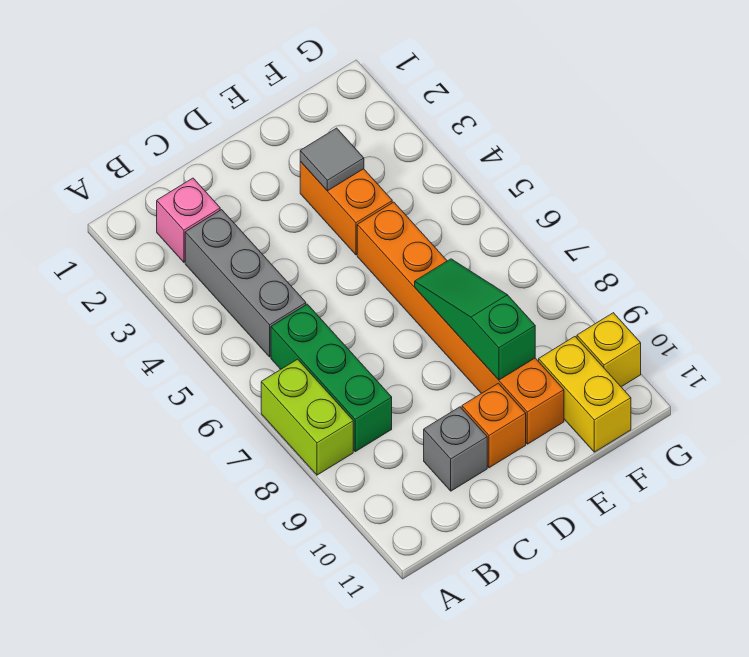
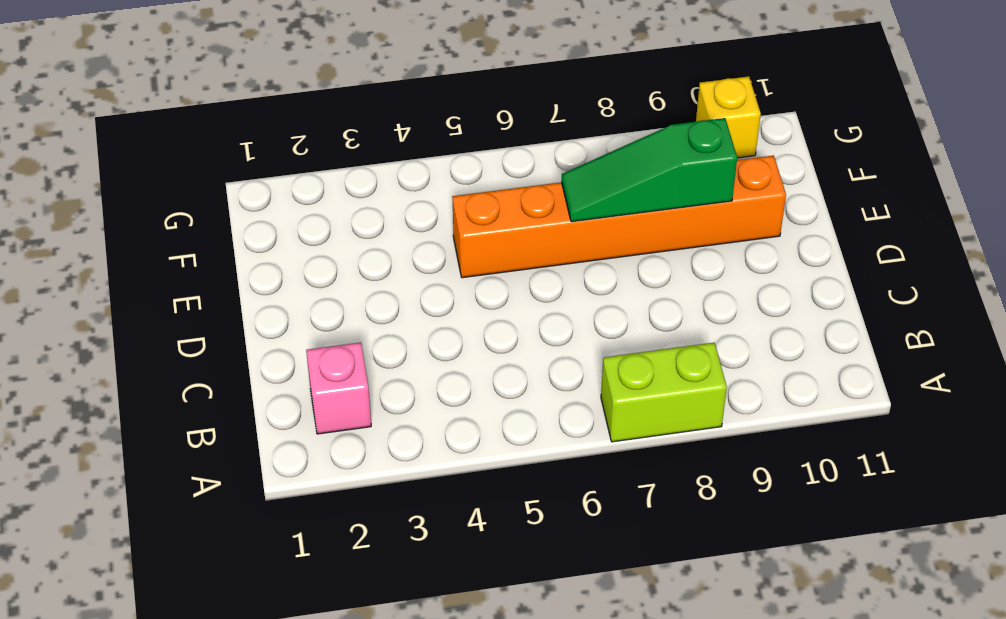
none -> grey brick B3:B5 level 1
none -> green brick B6:B8 level 1
none -> grey brick C10 level 1

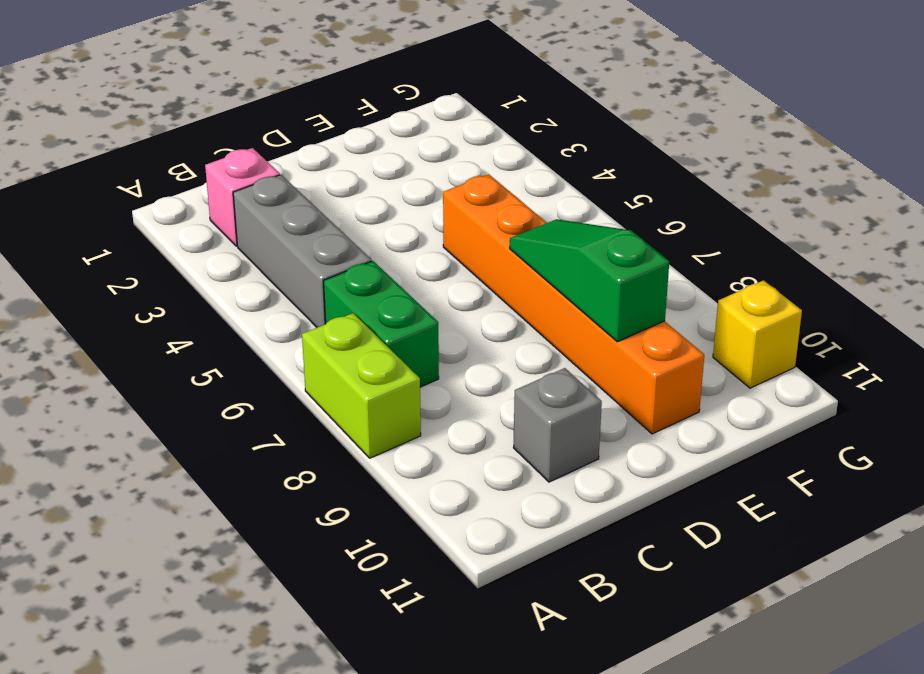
green brick B6:B7 level 1 -> green brick B6:B8 level 1
none -> orange brick D10 level 1
none -> orange brick E3:E4 level 1
none -> yellow brick F10:F11 level 1

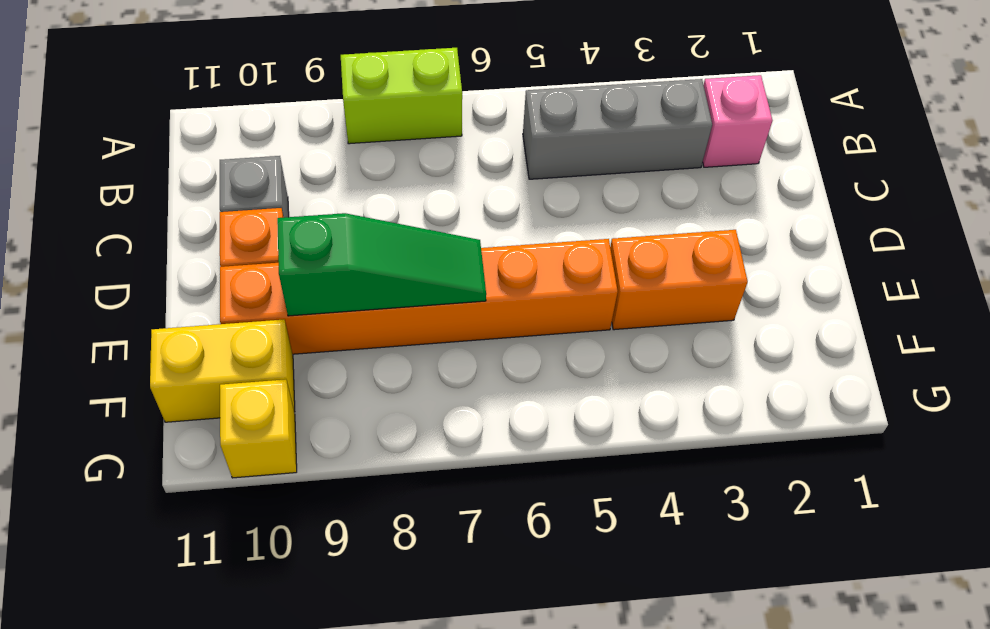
none -> green brick B6:B8 level 1
none -> grey tile E3 level 2

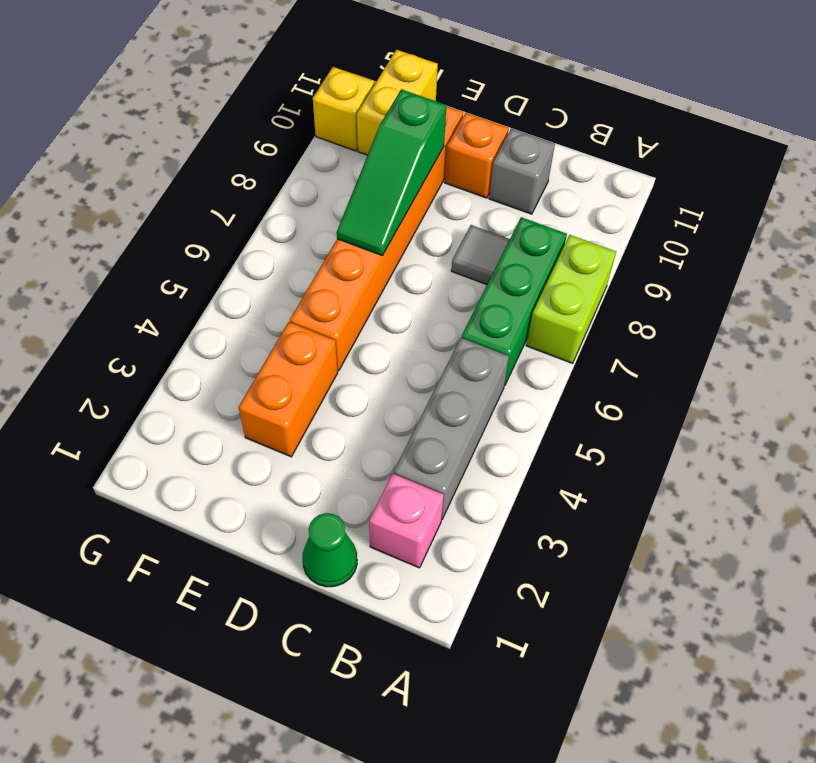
green cone C1 level 1 -> none
grey tile C8 level 1 -> grey tile E3 level 2

